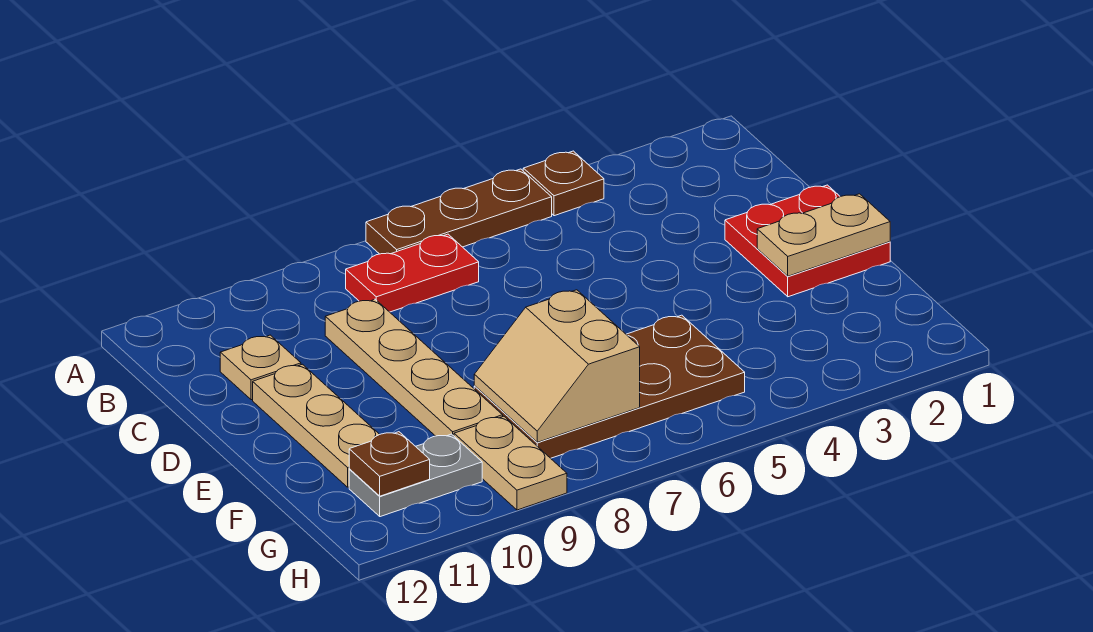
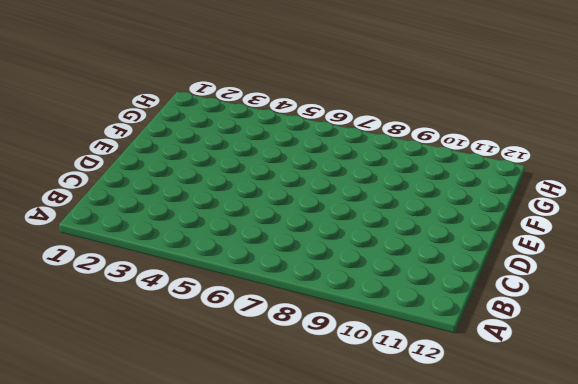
none -> brown plate A4 level 1
none -> brown plate A5:A7 level 1
none -> red plate B7:B8 level 1

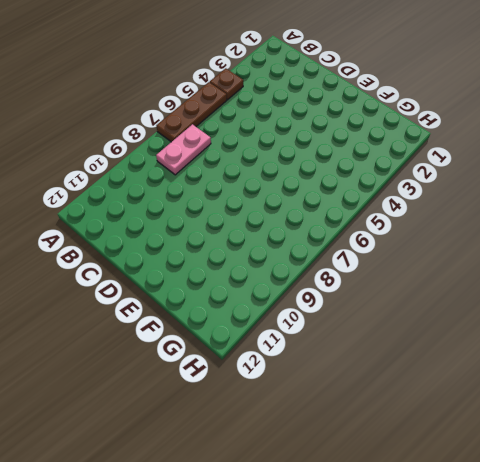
pink plate B7:B8 level 1 -> red plate B7:B8 level 1
none -> tan plate C9:F9 level 1
none -> tan plate C11 level 1
none -> red plate D1:E2 level 1

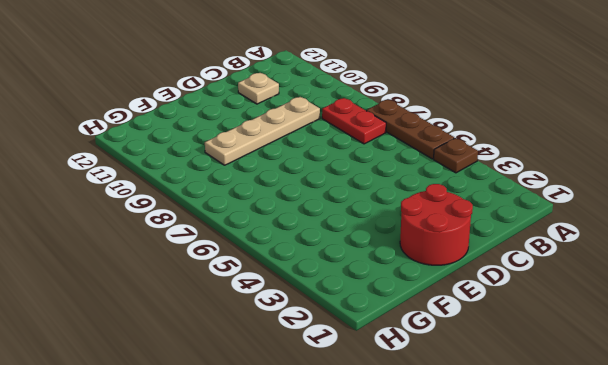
red round brick D1:E2 level 1 -> red plate D1:E2 level 1
none -> tan plate D11:F11 level 1
none -> brown plate F5:G8 level 1
none -> tan plate G9:H9 level 1

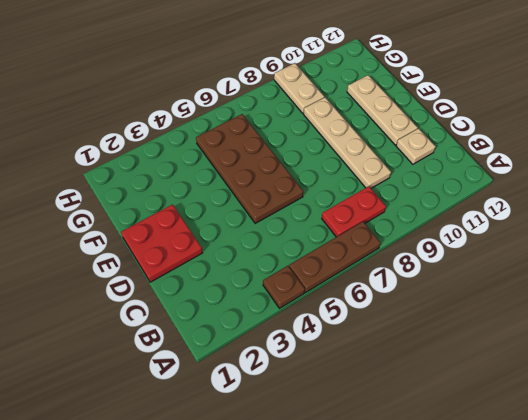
brown plate D5:G6 level 1 -> brown plate F5:G8 level 1
none -> grey plate G10:G11 level 1
none -> tan plate E1:E2 level 2
none -> tan slope F7:G8 level 2 top 7

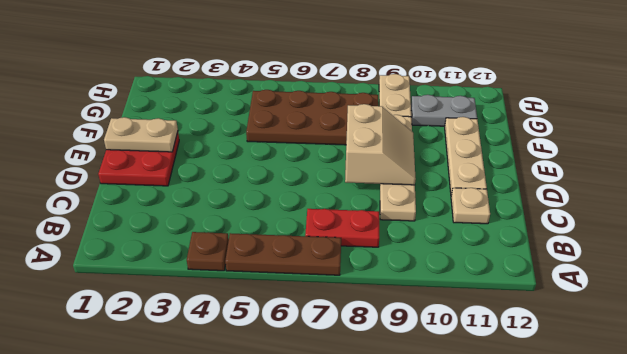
tan slope D8:E9 level 2 top 8 -> tan slope F7:G8 level 2 top 7
none -> brown plate G11 level 2

